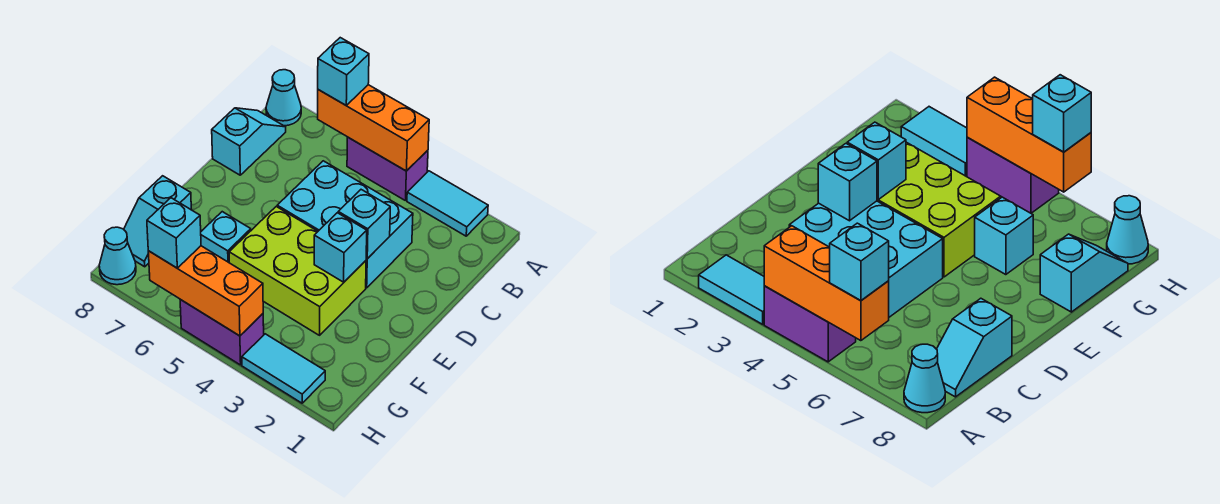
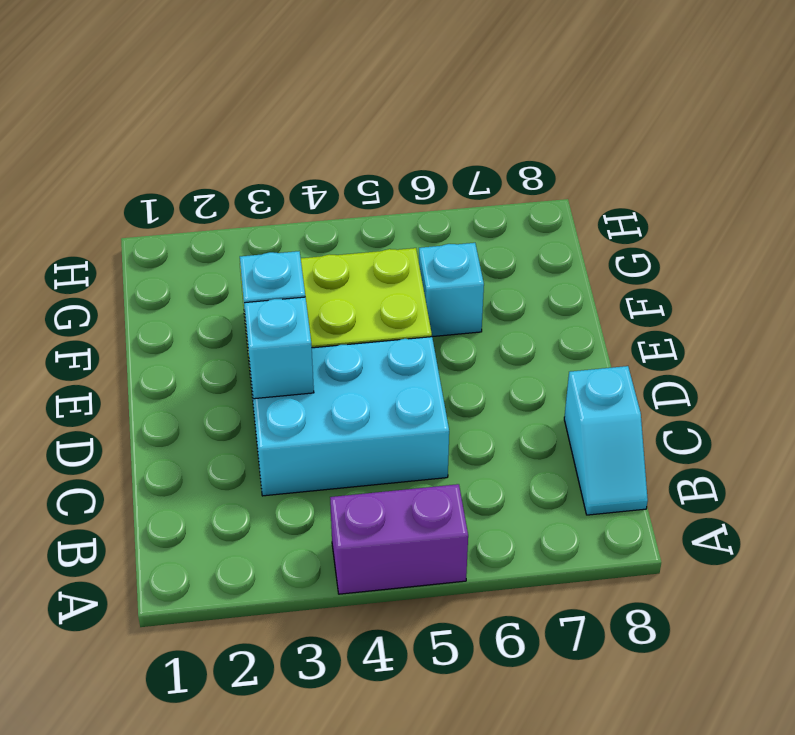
none -> cyan tile A2:A3 level 1
none -> cyan cone A8 level 1
none -> cyan slope F8:G8 level 1 top F

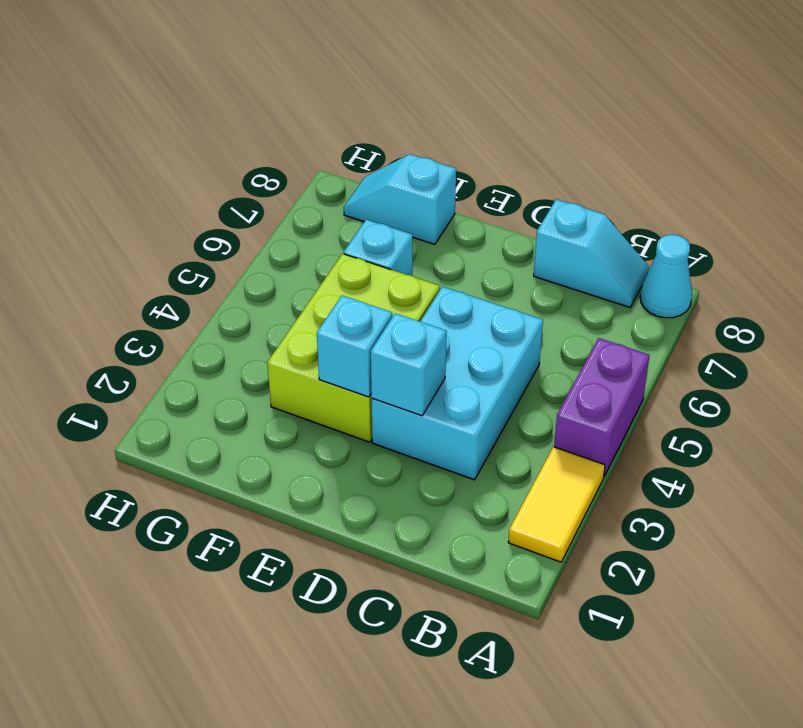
yellow tile A2:A3 level 1 -> cyan tile A2:A3 level 1
none -> cyan tile H2:H3 level 1
none -> purple brick H4:H5 level 1
none -> cyan cone H8 level 1

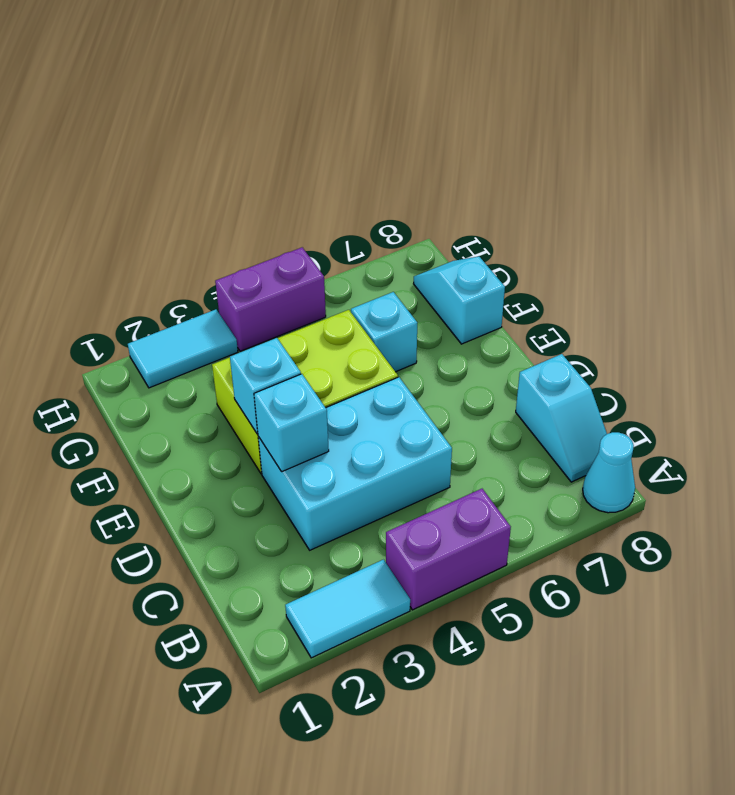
none -> cyan cone H8 level 1
none -> orange brick A4:A6 level 2
none -> orange brick H4:H6 level 2

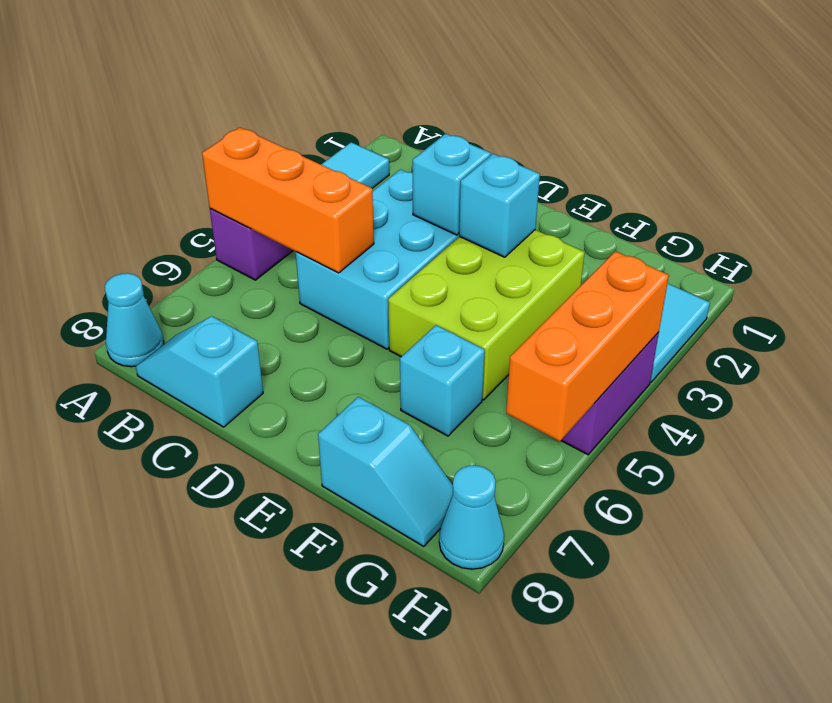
orange brick A5:C5 level 2 -> orange brick A4:A6 level 2
none -> cyan brick A6 level 3
none -> cyan brick H6 level 3

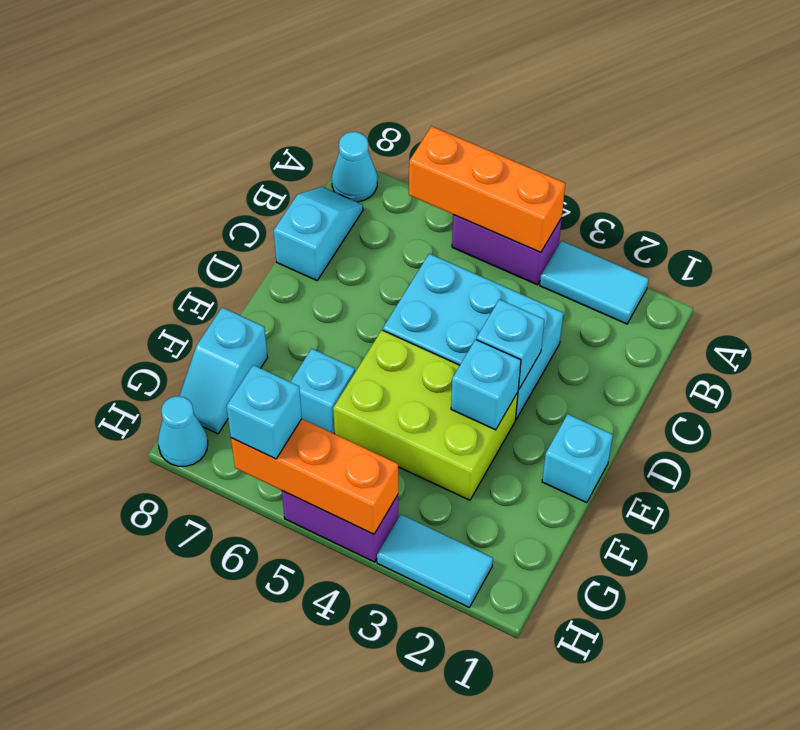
cyan brick E1 level 1 -> cyan brick A6 level 3

